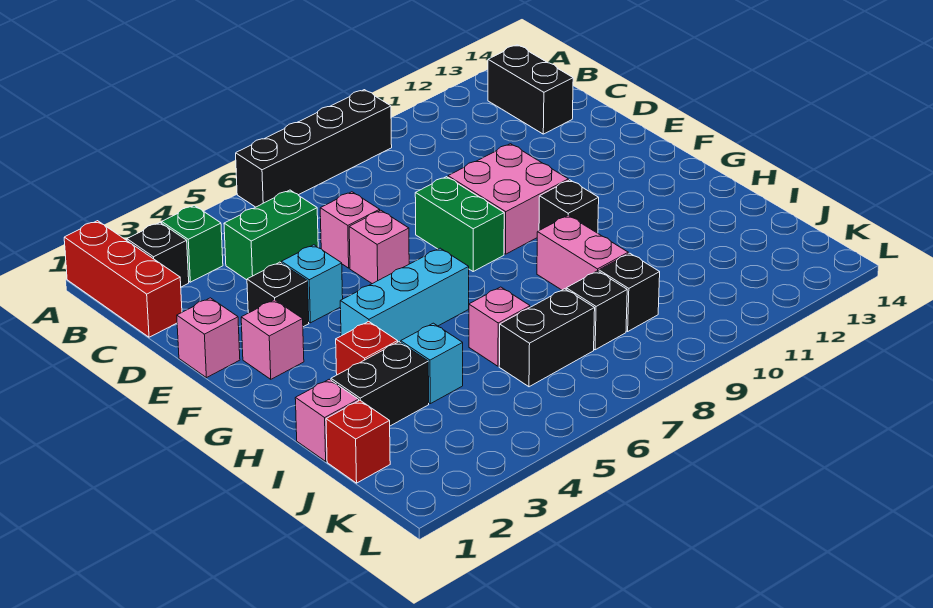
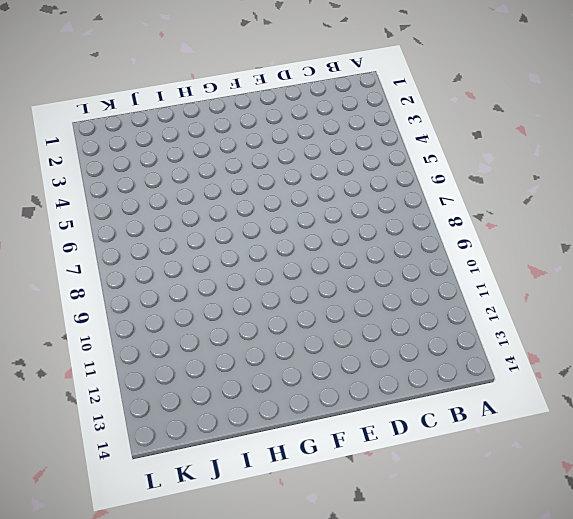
none -> red brick A1:C1 level 1
none -> black brick A6:A9 level 1
none -> black brick B2 level 1

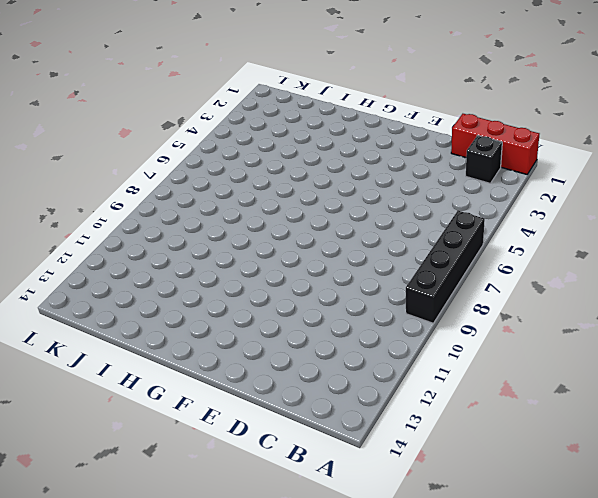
none -> green brick B3 level 1
none -> black brick B13:C13 level 1
none -> green brick C4:C5 level 1

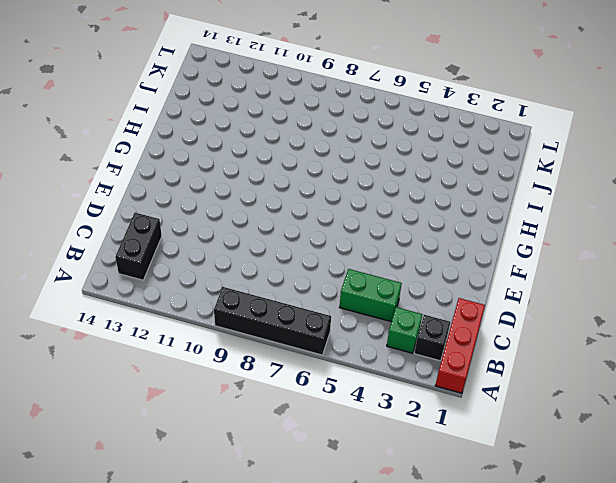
none -> pink brick D6 level 1
none -> pink brick E1 level 1
none -> black brick E3 level 1

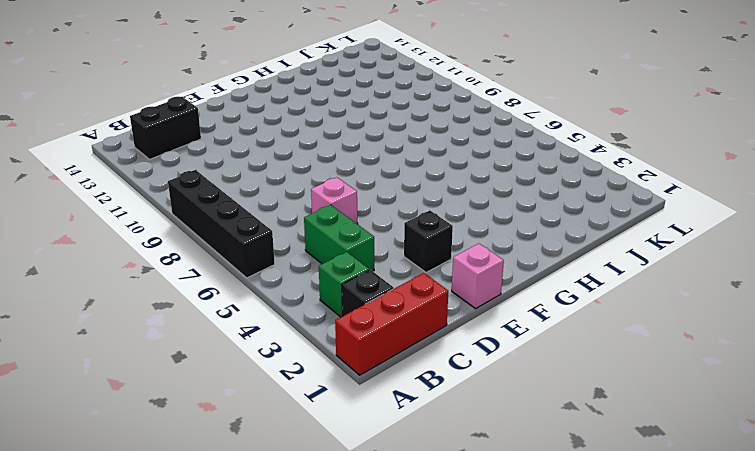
none -> cyan brick E4 level 1
none -> pink brick E6 level 1
none -> green brick E8:F8 level 1

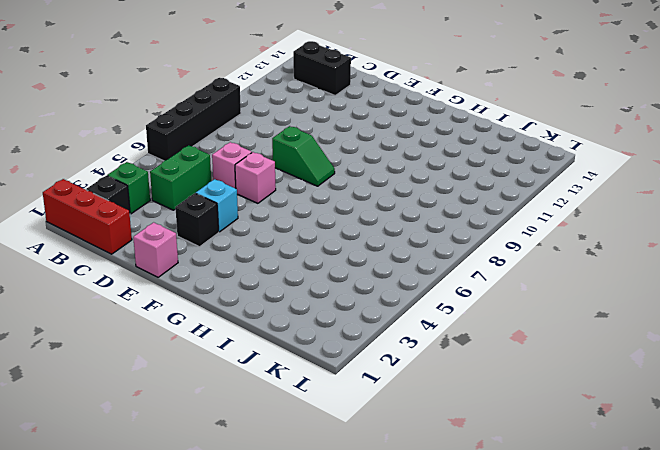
green slope E8:F8 level 1 top E -> green brick E8:F8 level 1
none -> pink brick E9:F10 level 1
none -> pink brick F2 level 1
none -> cyan brick G4:G6 level 1

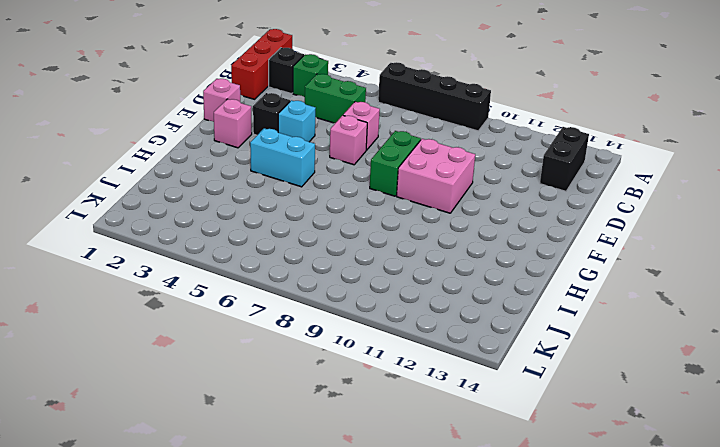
cyan brick G4:G5 level 1 -> cyan brick G4:G6 level 1
none -> black brick G10 level 1
none -> red brick H3 level 1
none -> pink brick H9:I9 level 1

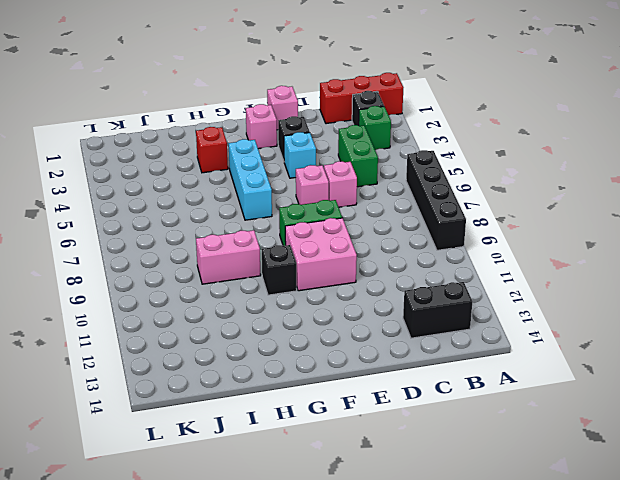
none -> pink brick I1 level 1
none -> black brick I2:I3 level 1
none -> cyan brick I4 level 1

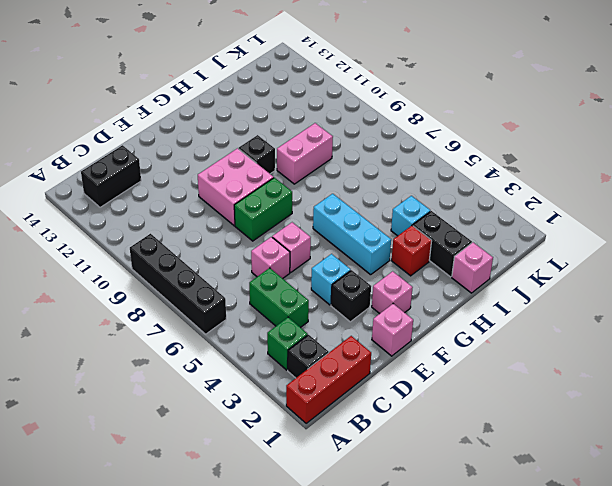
none -> pink brick I6 level 1
none -> red brick J1 level 1
none -> black brick J6:J7 level 1

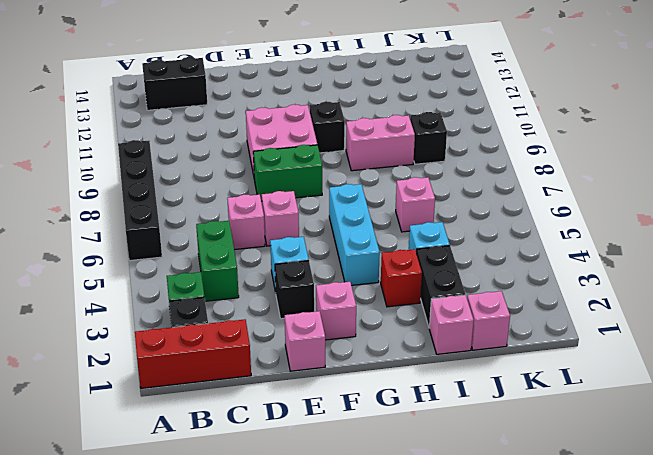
pink brick J1 level 1 -> red brick J1 level 1
none -> black brick J6:J7 level 1
none -> black brick J8 level 1

